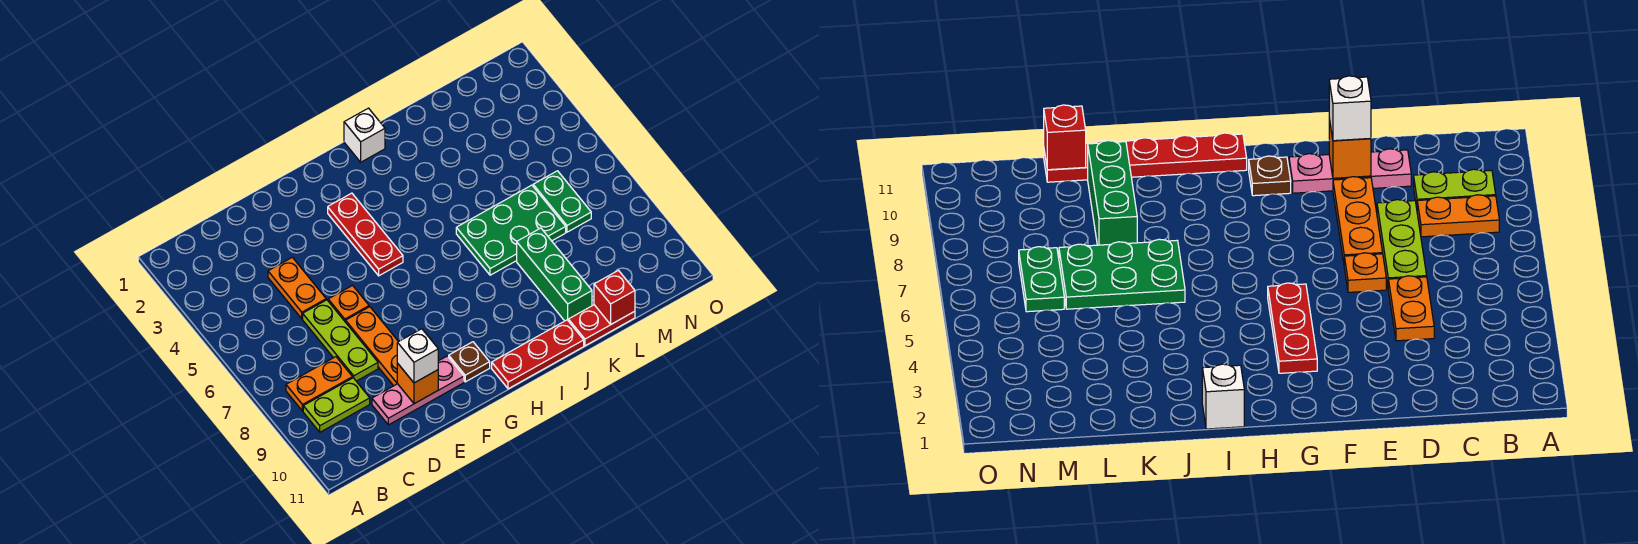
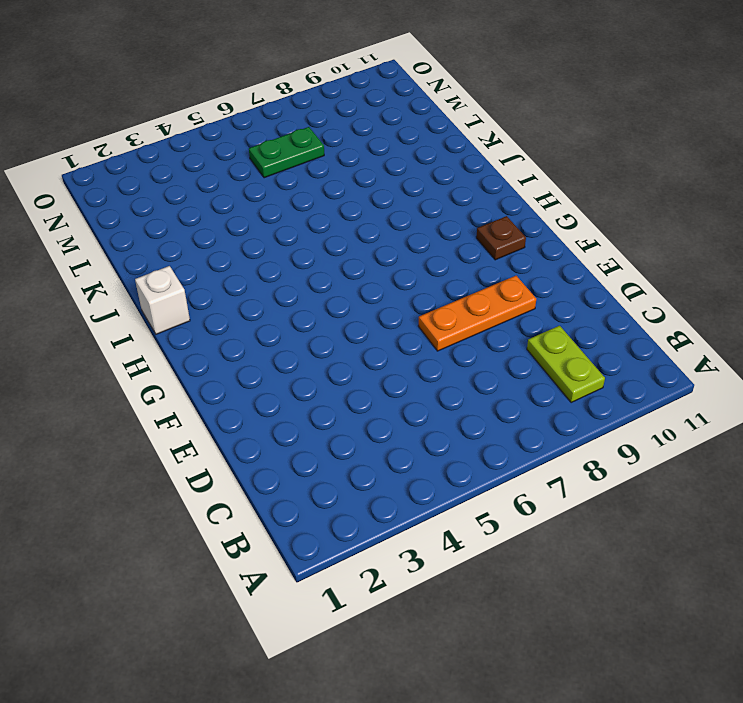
none -> orange plate B8:C8 level 1
none -> orange plate D4:D5 level 1
none -> lime plate D6:D8 level 1

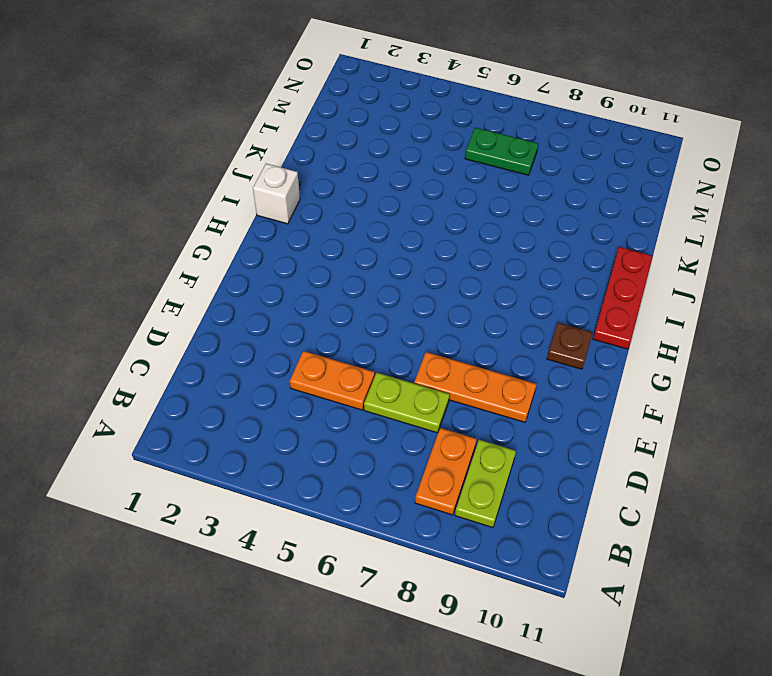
lime plate D6:D7 level 1 -> lime plate D6:D8 level 1
none -> pink plate D10:F10 level 1
none -> orange plate E6 level 1
none -> red plate G3:G5 level 1

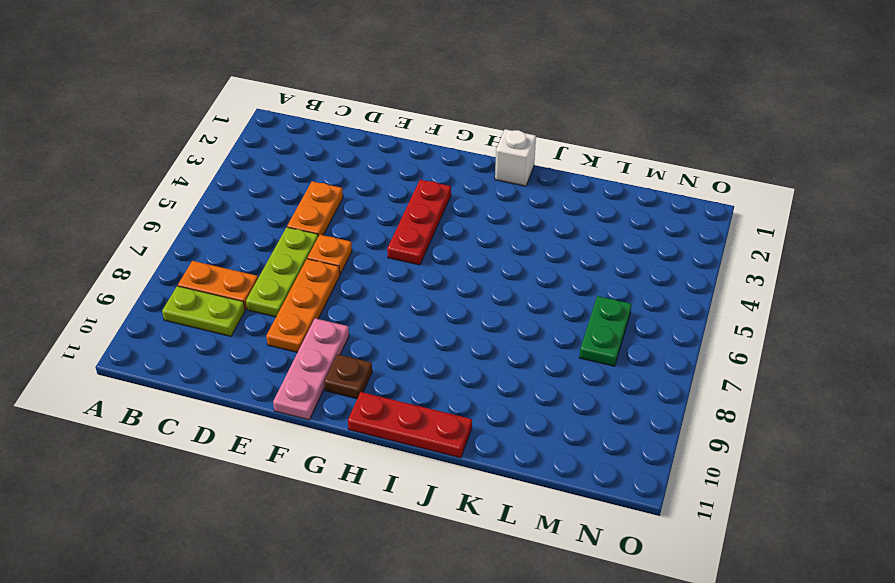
pink plate F9:F11 level 1 -> pink plate D10:F10 level 1
none -> green plate J6:L7 level 1
none -> green brick K8:K10 level 1
none -> red plate K11:L11 level 1

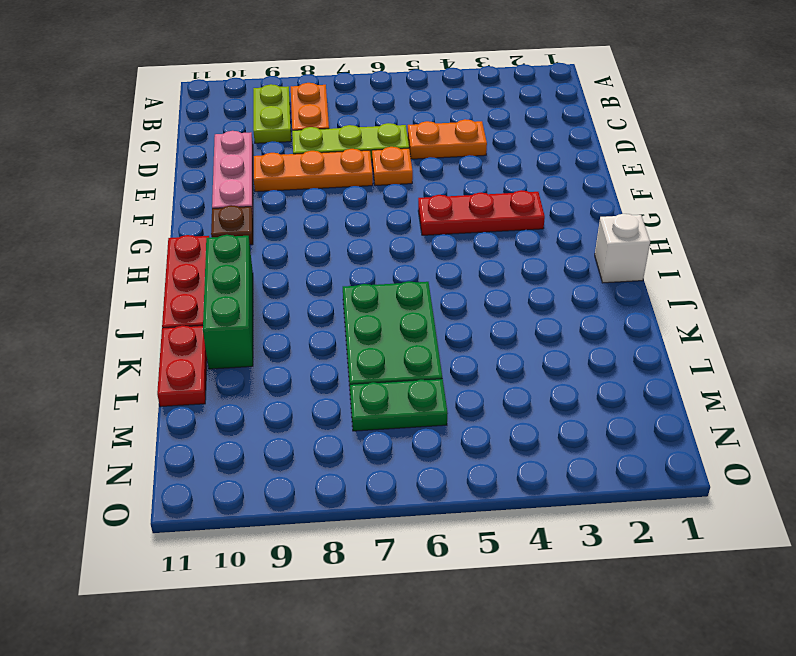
green brick I10:K10 level 1 -> green brick K8:K10 level 1
none -> orange brick E10 level 2
none -> red brick L11 level 2
none -> white brick E10 level 3

